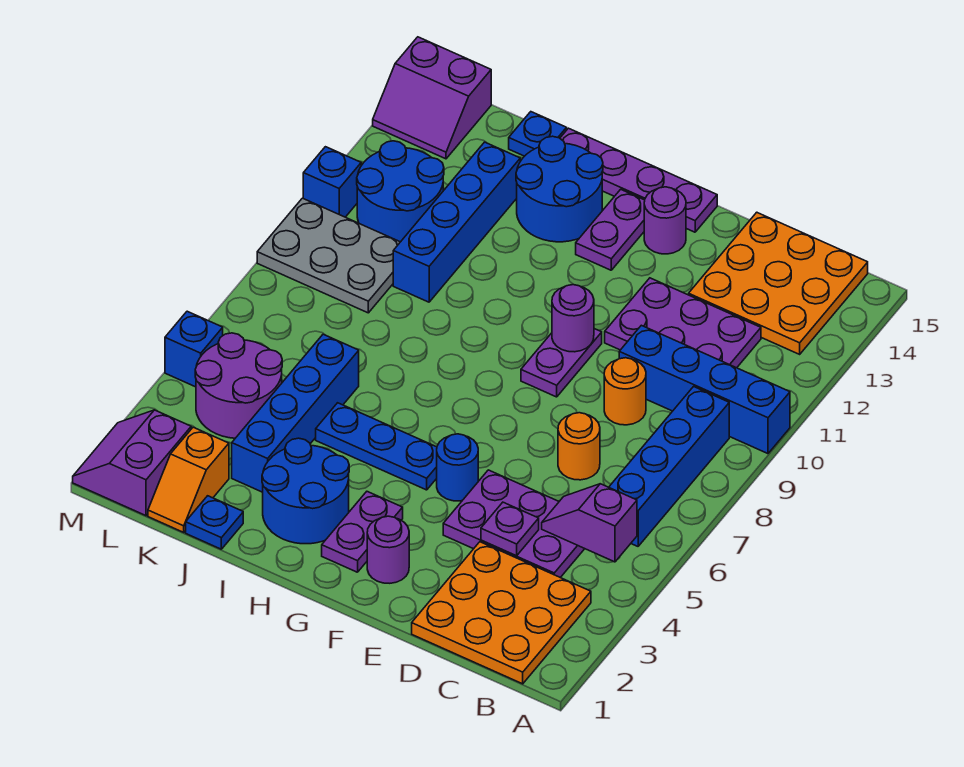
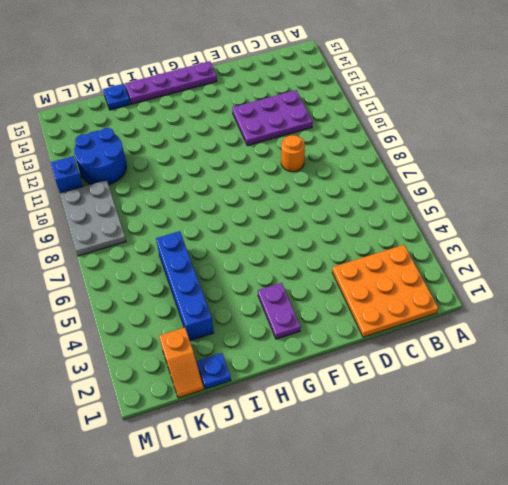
grey plate L8:M10 level 1 -> grey plate K9:M10 level 1
none -> blue brick A10:D10 level 1
none -> blue brick B6:B9 level 1
none -> orange plate B13:D15 level 1
none -> purple plate C4:E5 level 1

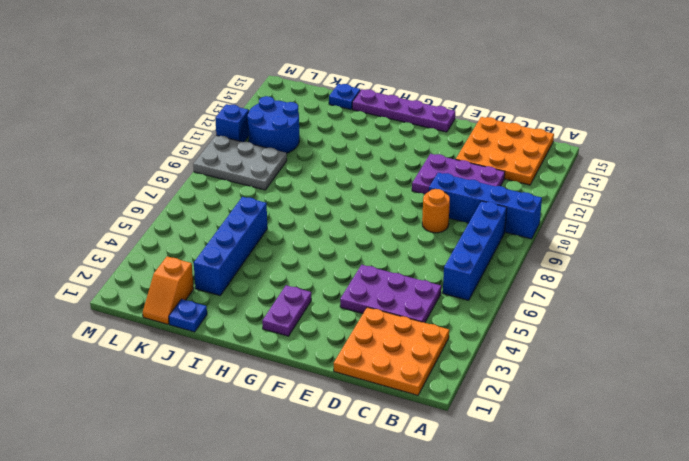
none -> orange round brick D7 level 1
none -> purple round brick F2 level 1
none -> blue round brick F5 level 1
none -> purple plate F9:F10 level 1

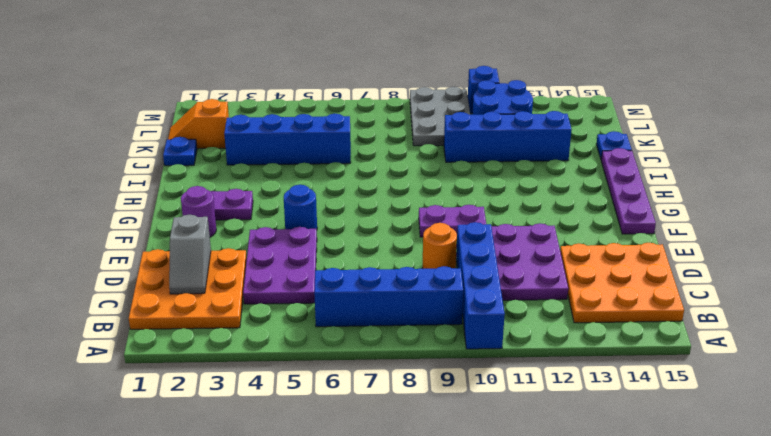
grey slope C2:D2 level 2 top D -> none
none -> orange round brick D7 level 1
none -> purple round brick F14 level 1
none -> blue plate G5:I5 level 1
none -> purple plate G13:G14 level 1

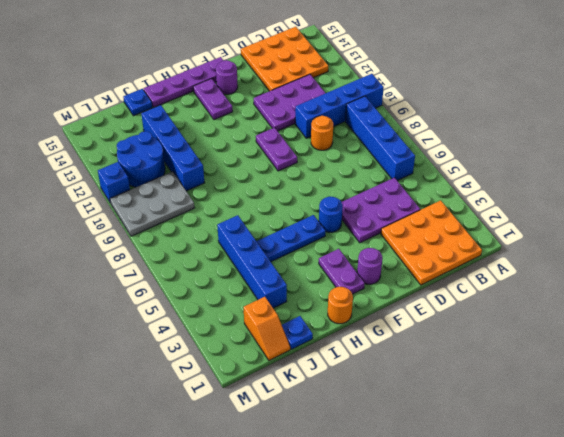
orange round brick H1 level 1 -> orange round brick D7 level 1
none -> blue round brick H2:I3 level 1
none -> blue round brick H13:I14 level 1
none -> purple round brick K4:L5 level 1
none -> purple slope L1:M2 level 1 top L

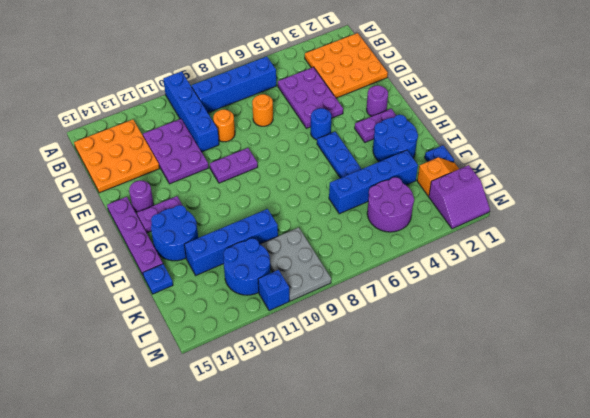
none -> purple slope L14:M15 level 1 top 15
none -> blue brick M5 level 1
none -> purple slope B5:C5 level 2 top B
none -> purple plate D4 level 2

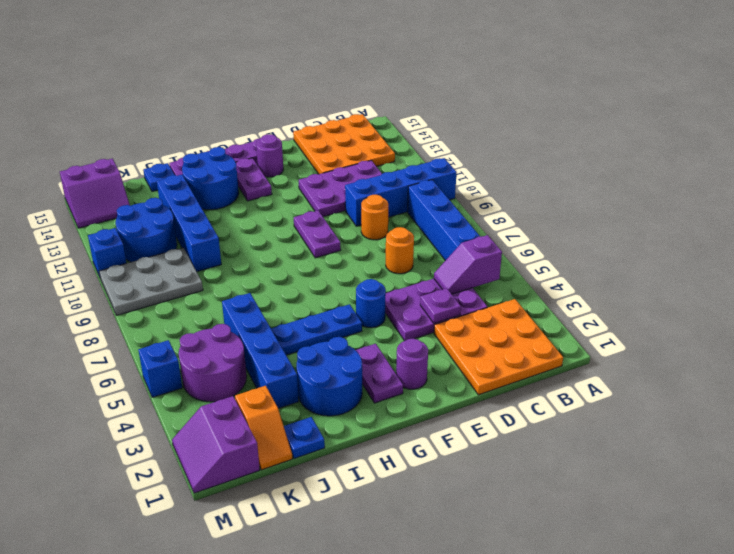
none -> purple round brick F10 level 2

